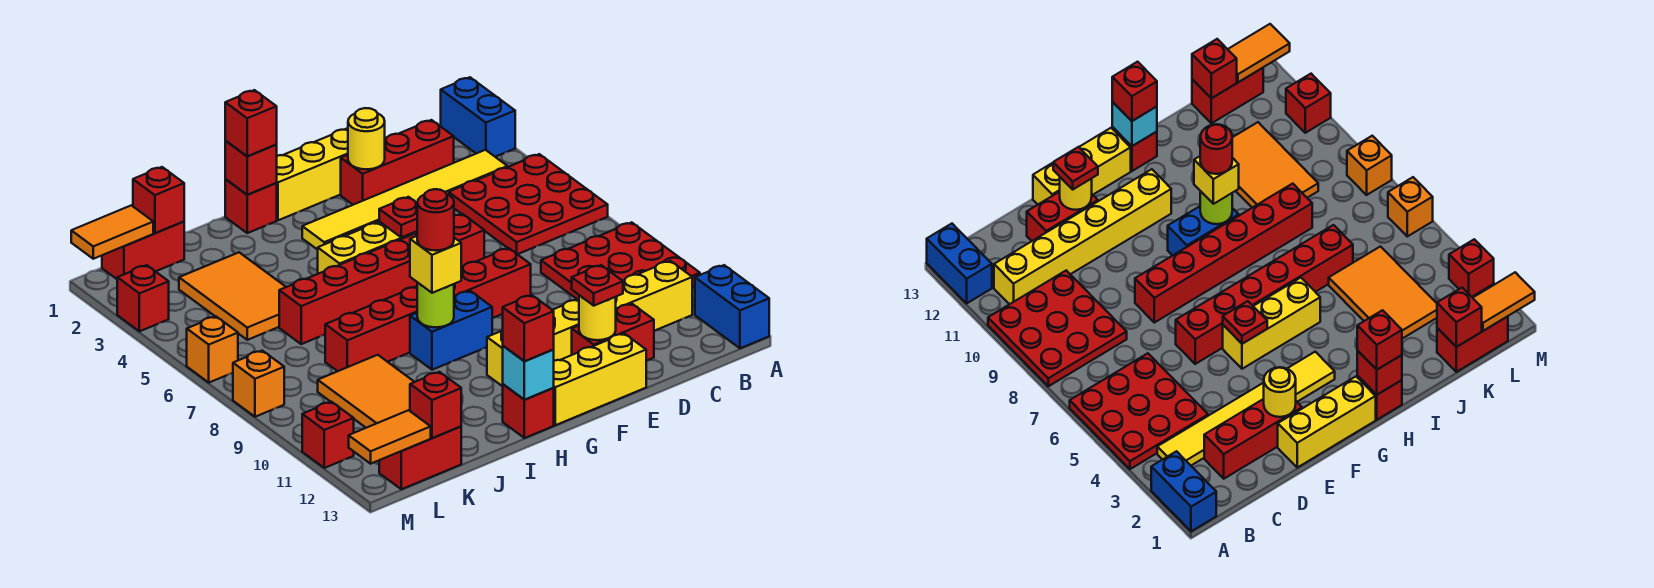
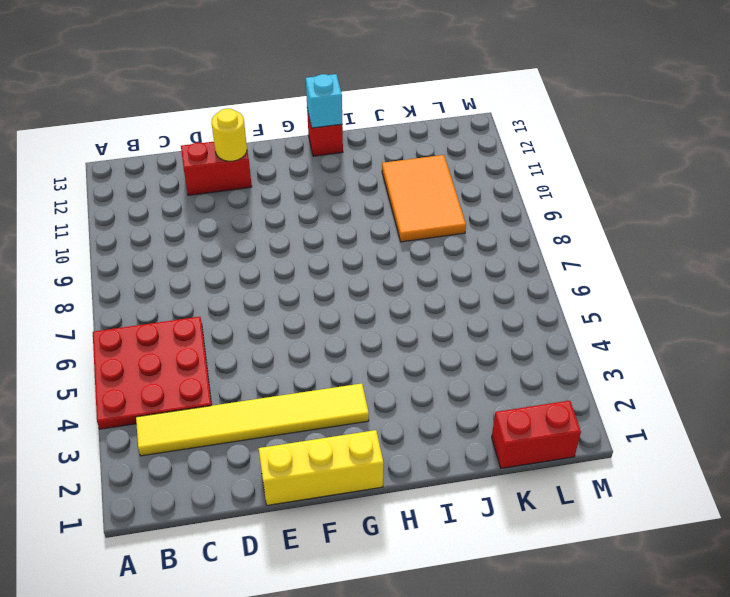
none -> blue brick A1:A2 level 1
none -> red plate A8:C10 level 1
none -> blue brick A12:A13 level 1
none -> yellow brick B11:G11 level 1

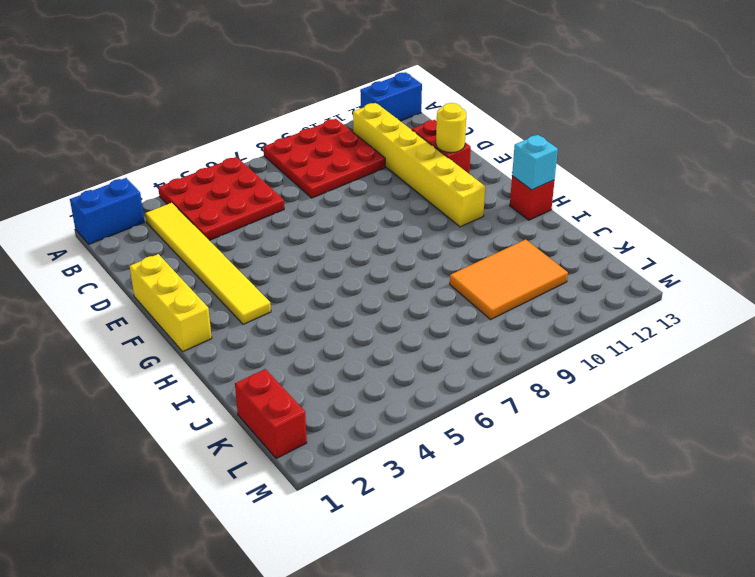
none -> red brick C2:E2 level 1
none -> red brick E6:J6 level 1
none -> red brick E8:J8 level 1
none -> yellow brick E13:G13 level 1

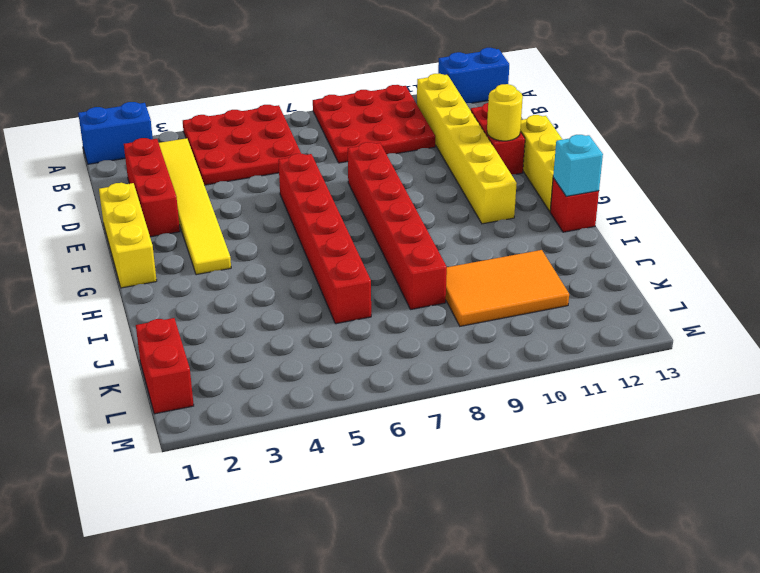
none -> yellow brick F5:H5 level 1
none -> blue brick G9:H9 level 1
none -> red brick H1 level 1
none -> orange tile J3:K5 level 1

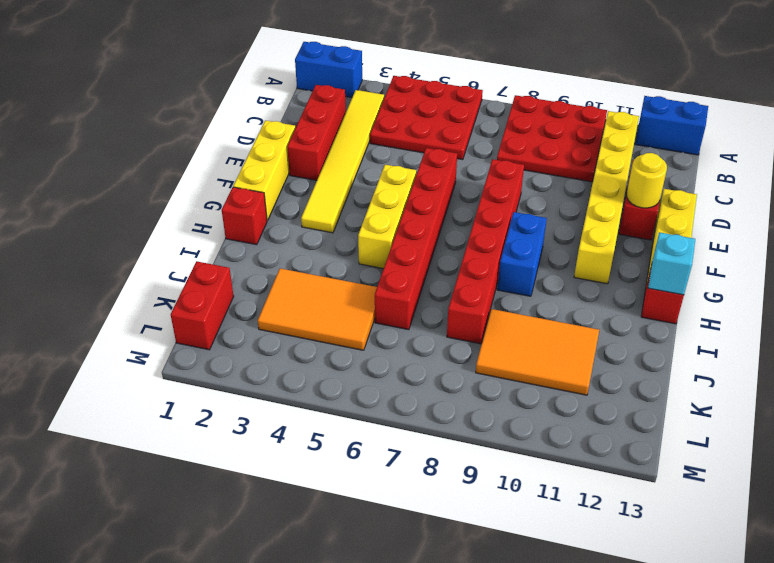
none -> red brick K13:L13 level 1
none -> red brick M3 level 1
none -> orange brick M6 level 1
none -> orange brick M8 level 1

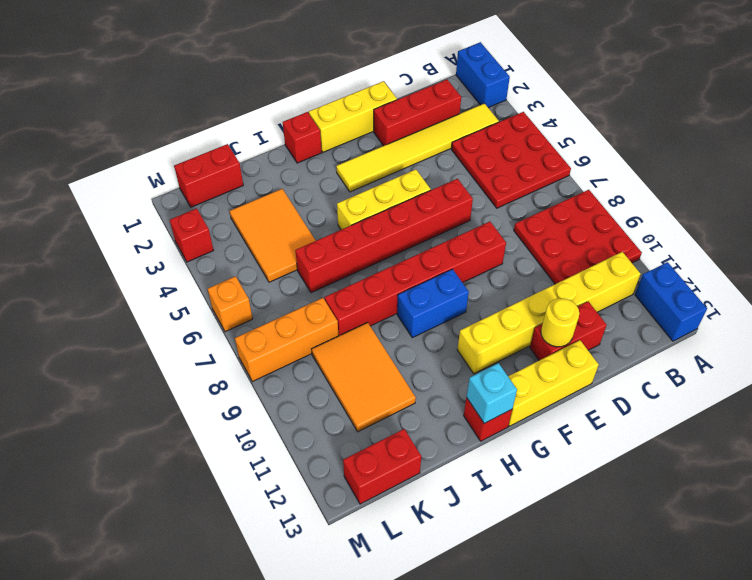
orange brick K8:M8 level 1 -> orange brick M8 level 1
none -> red brick M11 level 1
none -> yellow round brick E2 level 2
none -> red plate F5 level 2
none -> red brick H1 level 2

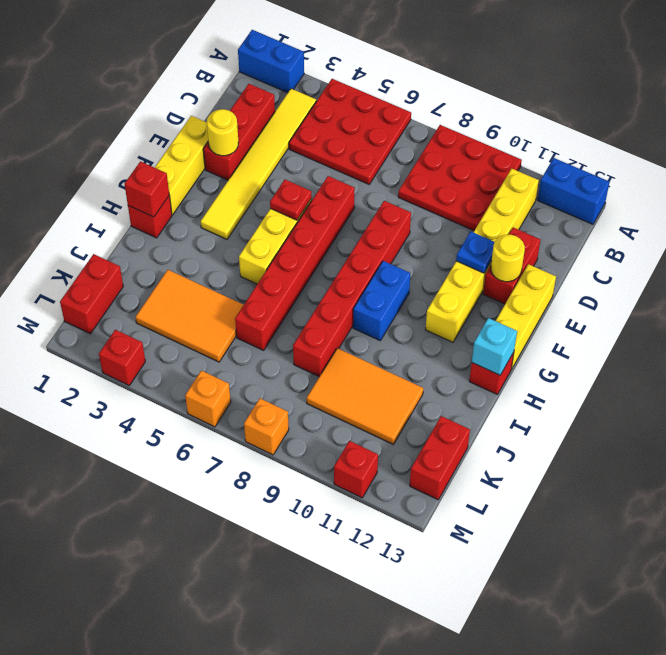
blue plate E11 level 2 -> none
none -> lime round brick H9 level 2
none -> red brick K1 level 2
none -> red brick K13 level 2
none -> orange tile L1:M1 level 2

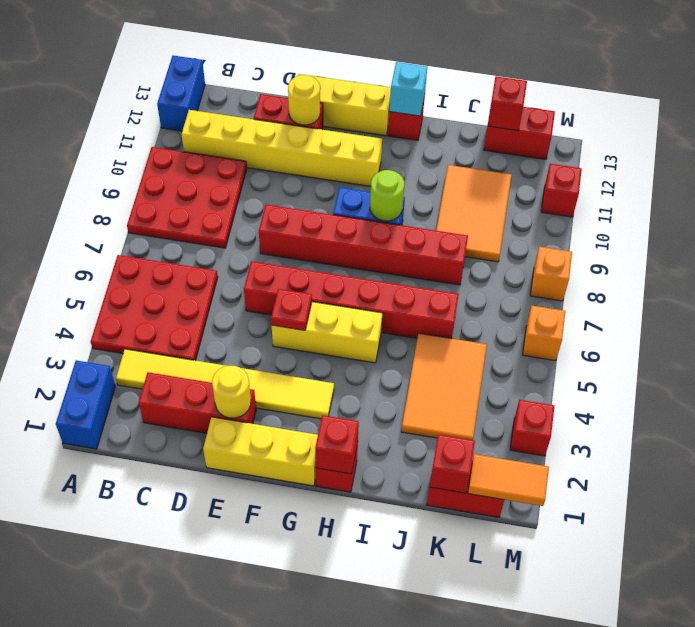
none -> orange tile L13:M13 level 2
none -> red plate E12 level 3
none -> red brick H1 level 3
none -> yellow brick H9 level 3

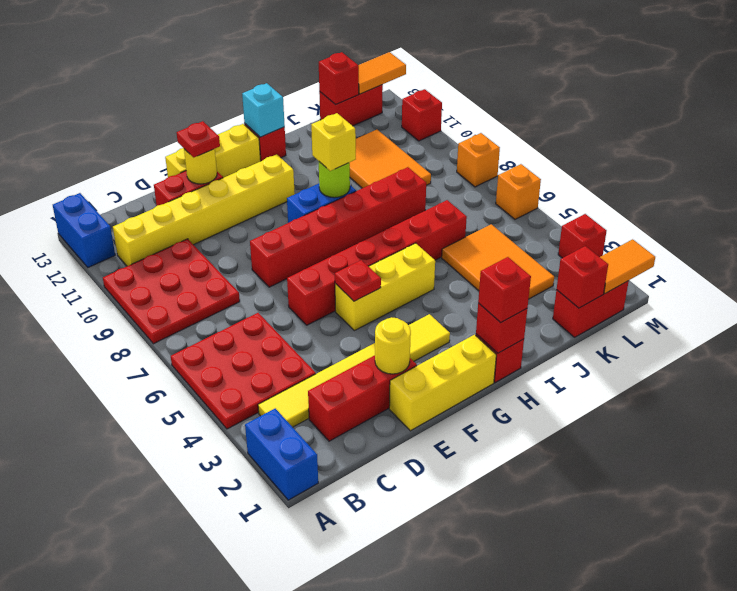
none -> red brick H13 level 3
none -> red round brick H9 level 4

